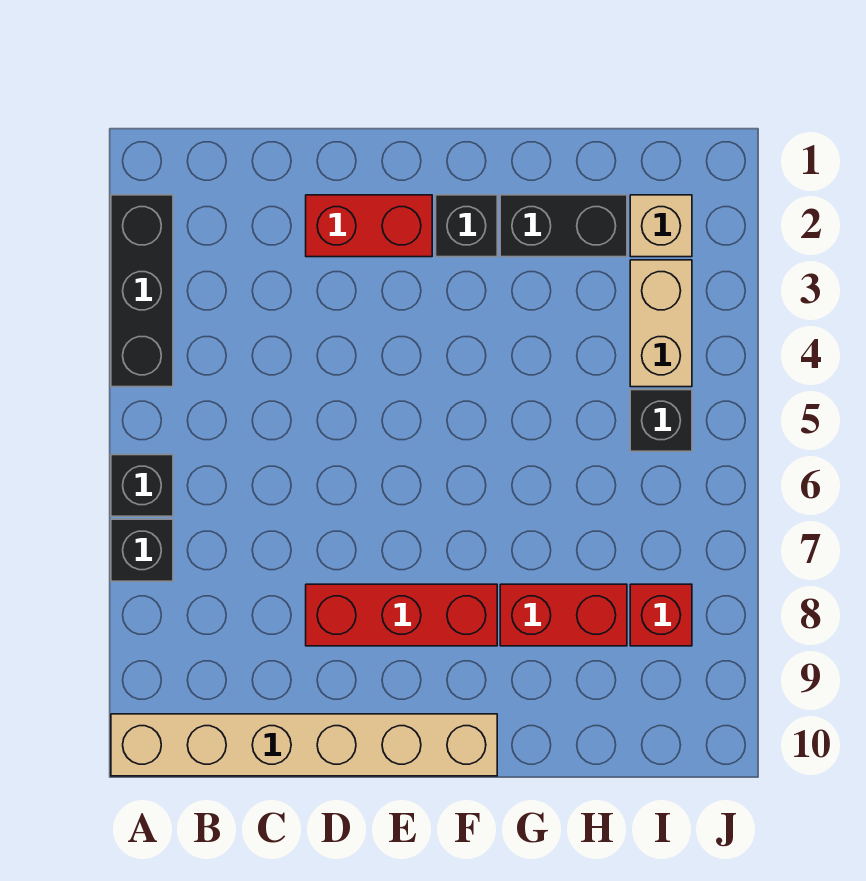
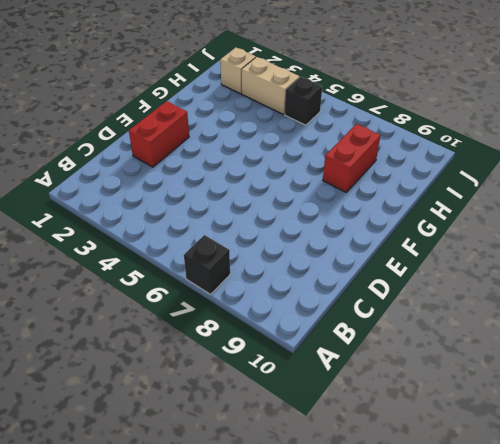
none -> black brick A2:A4 level 1
none -> black brick A6 level 1
none -> tan brick A10:F10 level 1

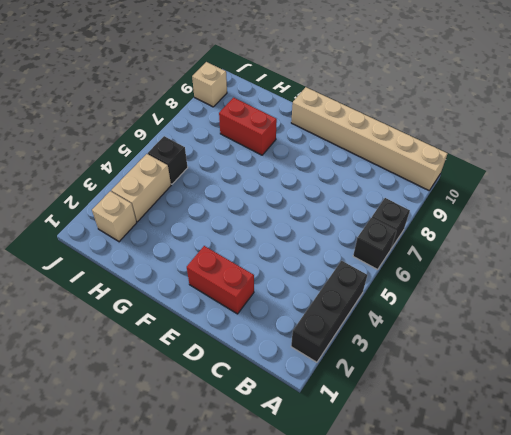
tan brick J9 level 1 -> none
none -> red brick D8:F8 level 1
none -> black brick F2 level 1
none -> black brick G2:H2 level 1

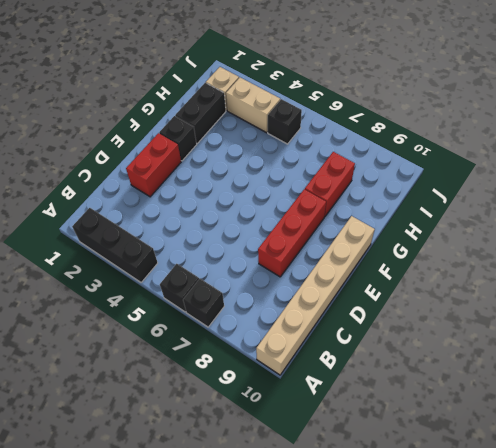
none -> red brick I8 level 1

